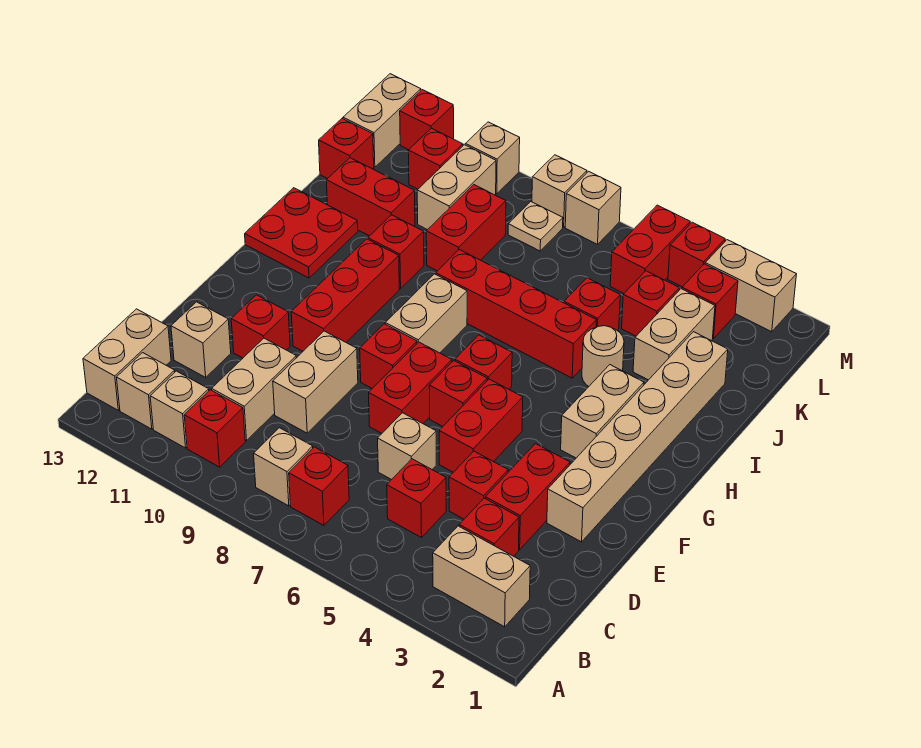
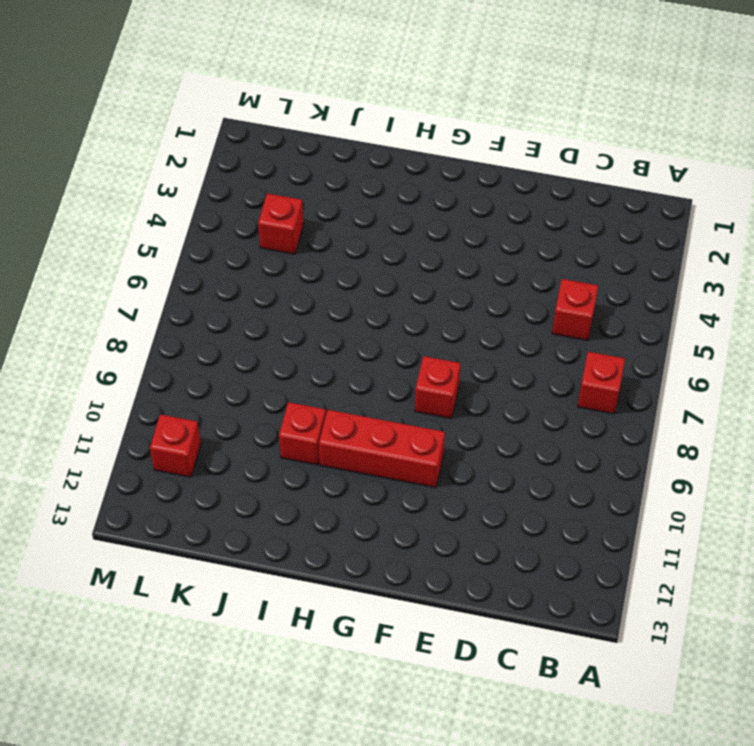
none -> tan brick B2:B3 level 1
none -> tan brick B8 level 1
none -> red brick B10 level 1
none -> tan brick B11 level 1

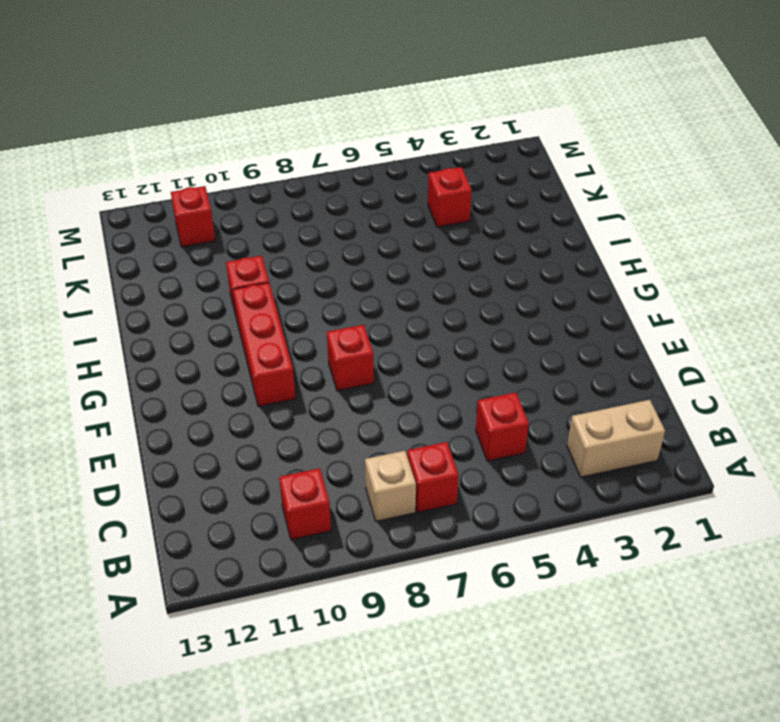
none -> tan brick B11 level 1
none -> tan brick B12 level 1
none -> tan brick B13:C13 level 1
none -> red brick C3 level 1

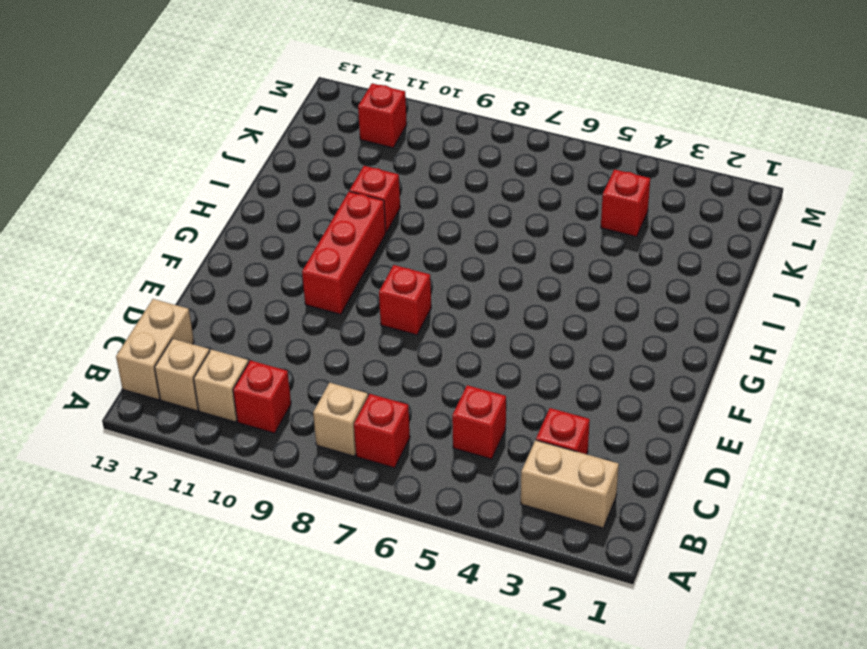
none -> tan brick C10:D10 level 1
none -> red brick D3:E3 level 1
none -> red brick D4 level 1
none -> tan brick D6 level 1

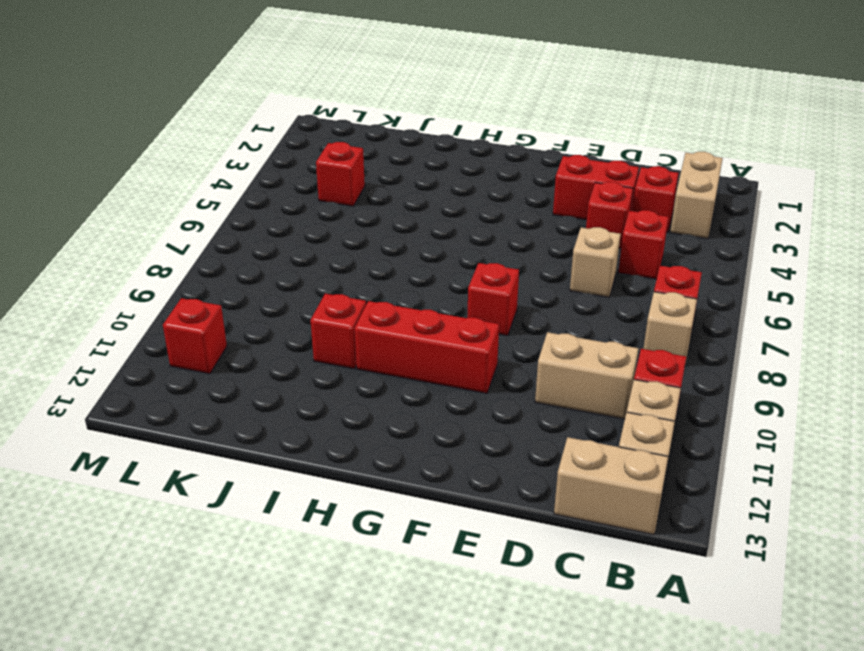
none -> tan brick D9:E9 level 1
none -> tan brick D12 level 1
none -> tan brick E2:J2 level 1
none -> red brick E5:F5 level 1

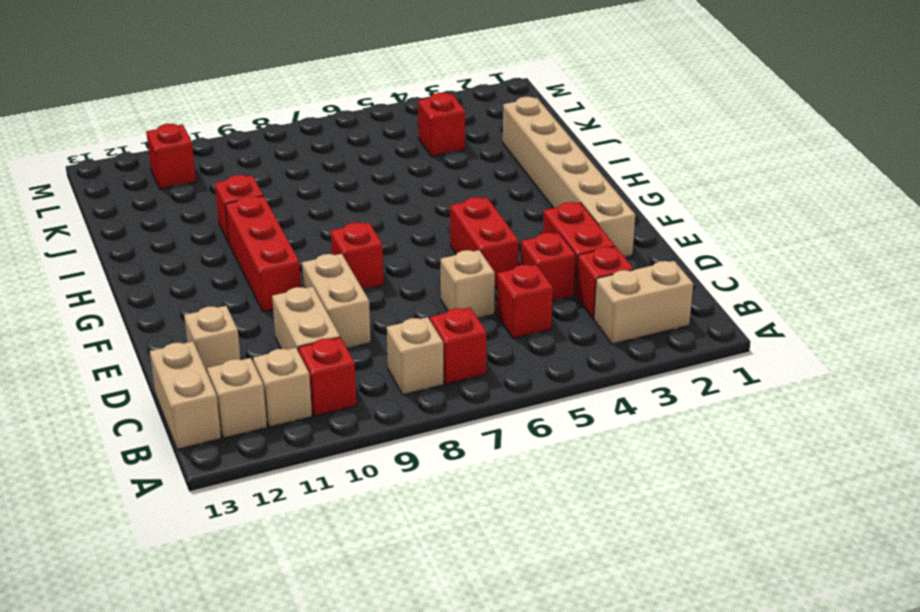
none -> red brick E7:F7 level 1
none -> red brick E11 level 1
none -> red brick F6 level 1
none -> tan brick G3:H3 level 1

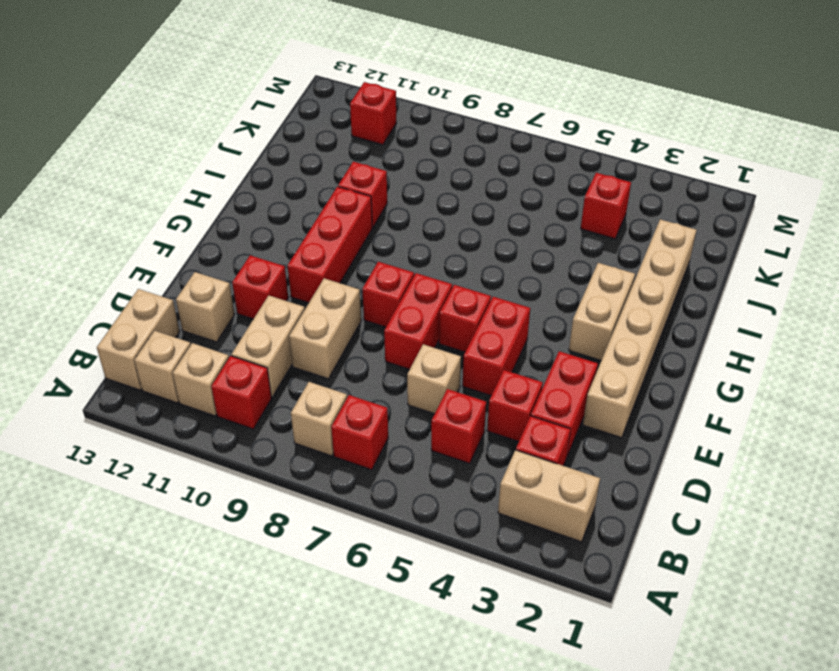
none -> red brick G6 level 1
none -> tan brick G8:H8 level 1
none -> red plate H12:I13 level 1
none -> tan round brick I4 level 1

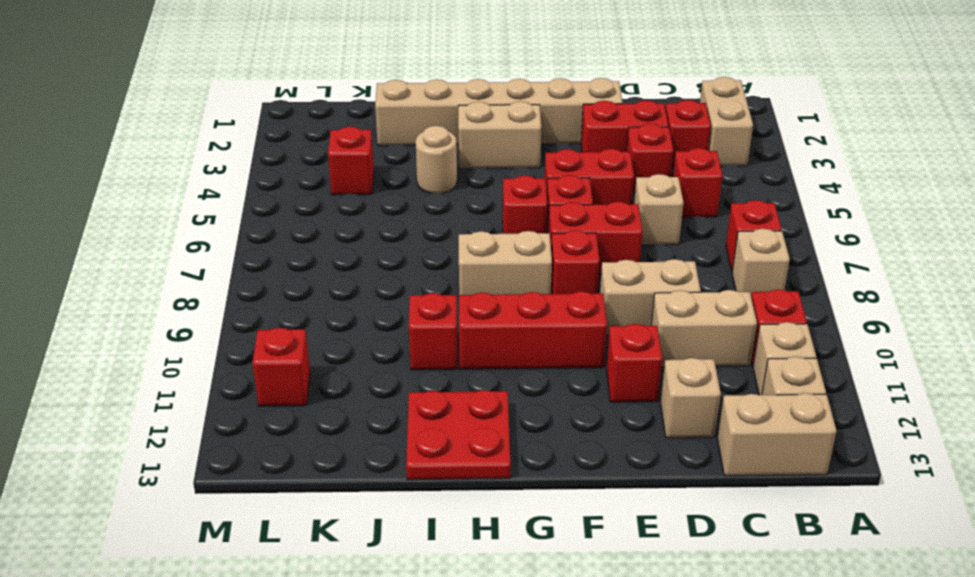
none -> red brick I5:I8 level 1
none -> tan brick J3:K3 level 1
none -> red brick J5 level 1
none -> red brick J9:K9 level 1

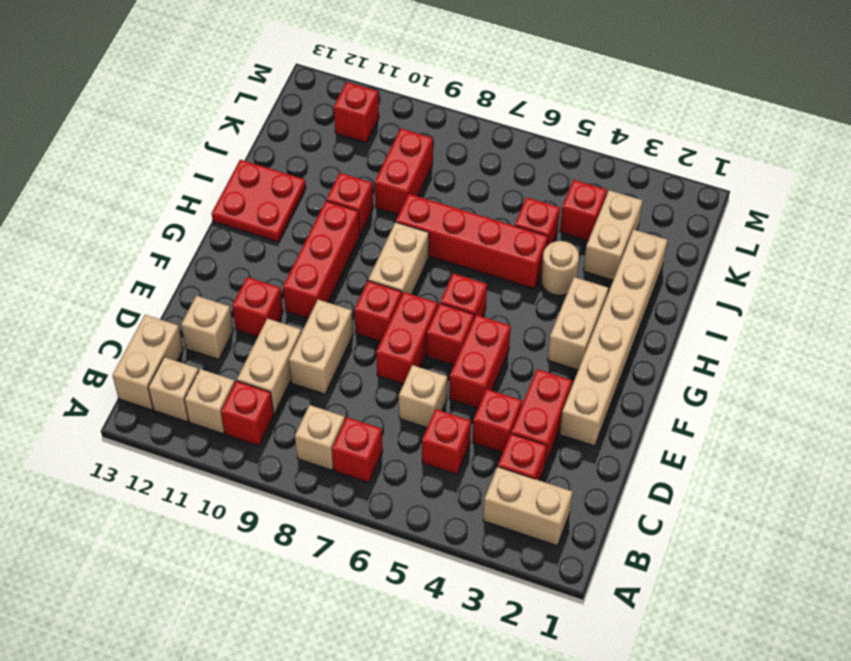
none -> red brick J11:J12 level 1
none -> tan brick K10:L10 level 1
none -> red brick K13 level 1
none -> red brick L3 level 1

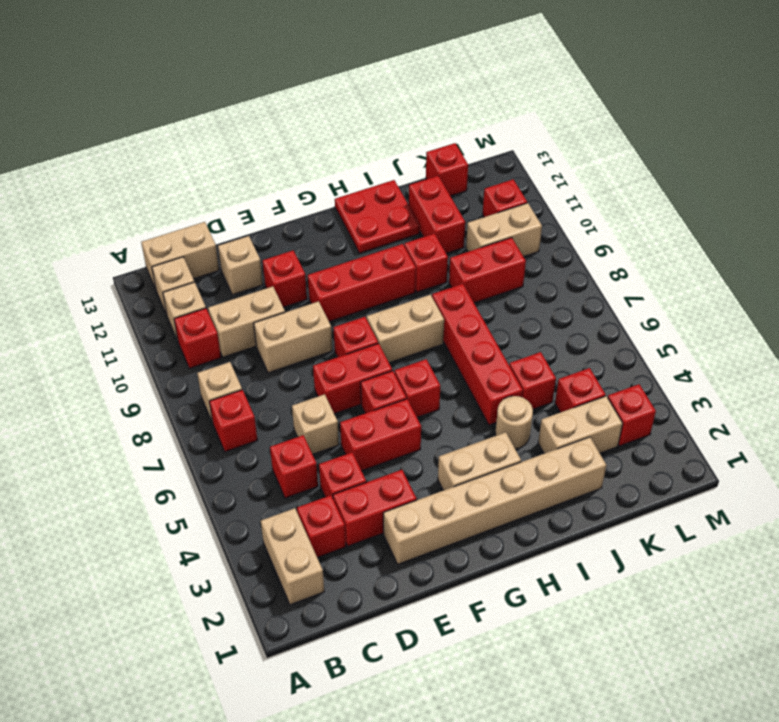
none -> red brick L5:M5 level 1
none -> tan plate L8 level 1
none -> tan brick L13:M13 level 1
none -> tan brick M2:M3 level 1

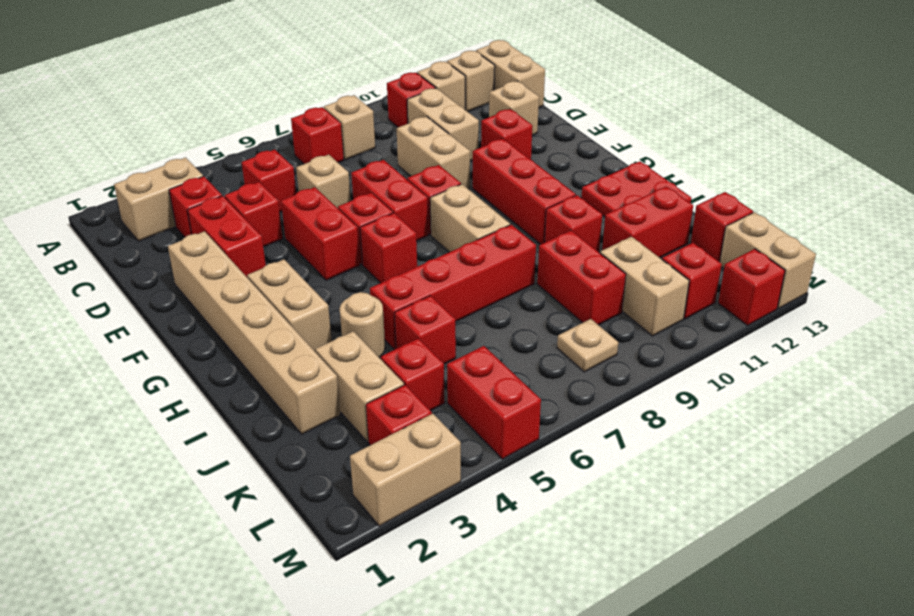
none -> red brick M4 level 1
none -> tan brick M7 level 1
none -> tan brick M8 level 1
none -> tan brick M10 level 1

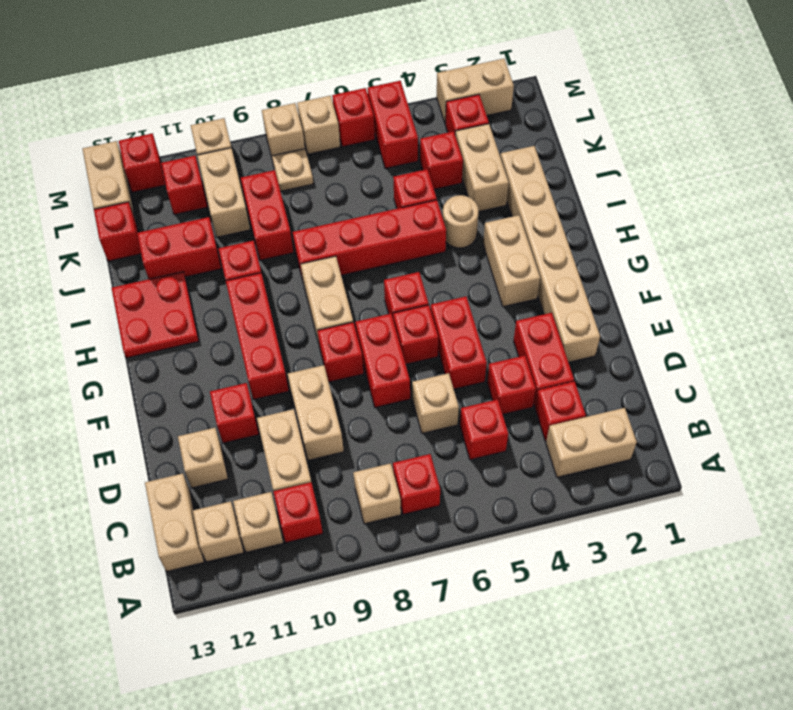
red brick M6 level 1 -> red brick M4 level 1

